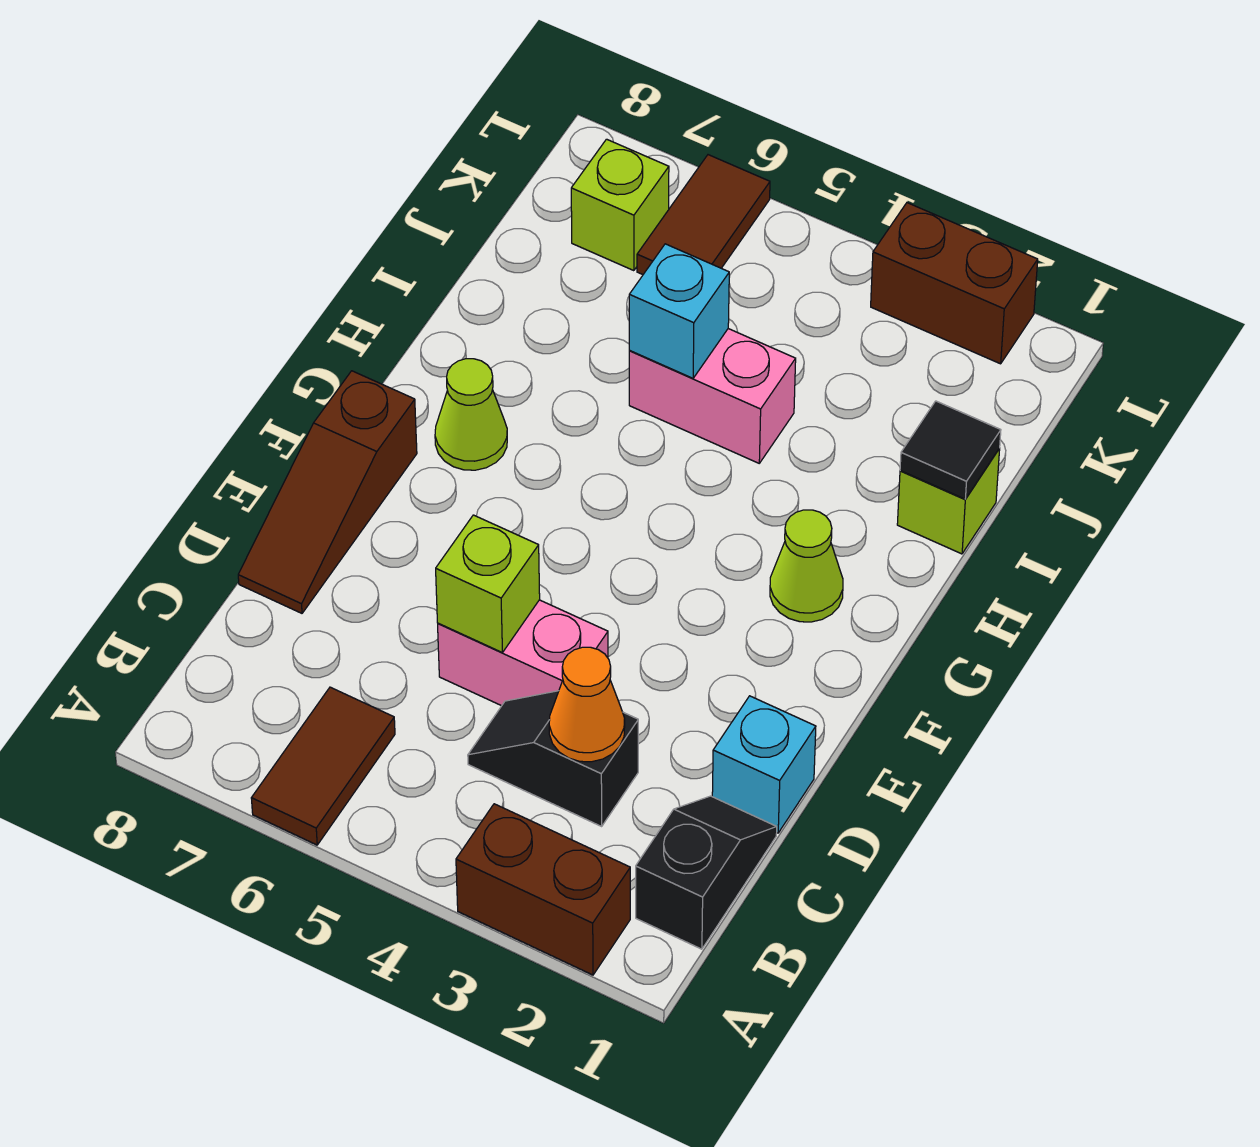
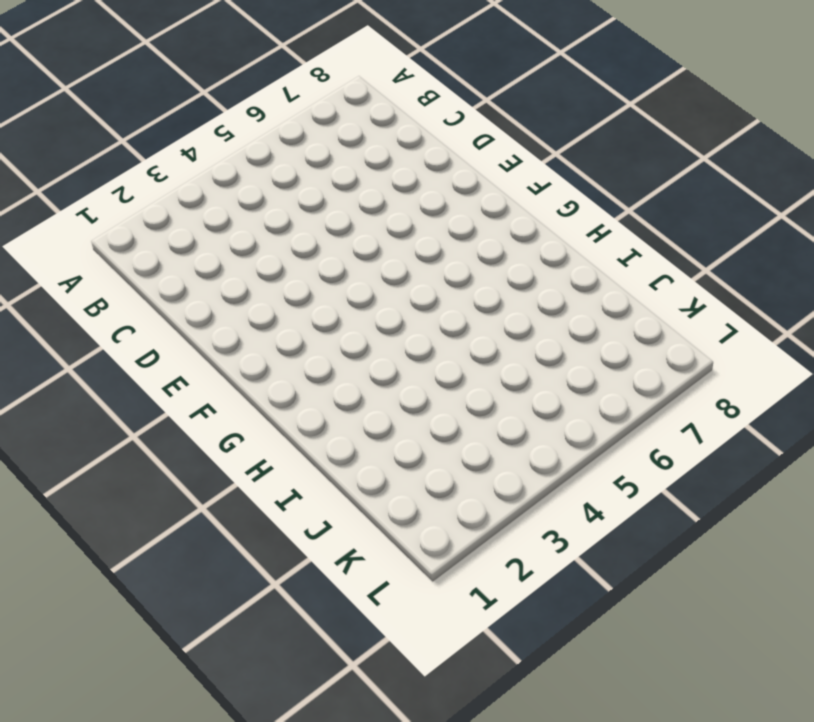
none -> brown brick A2:A3 level 1
none -> brown tile A6:B6 level 1
none -> black slope B1:C1 level 1 top B

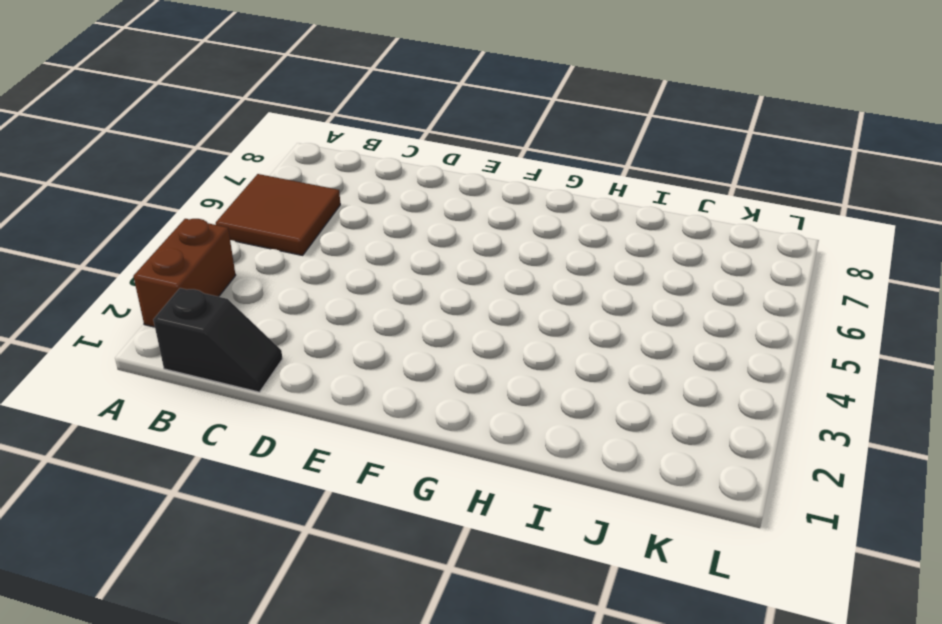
brown tile A5:B6 level 1 -> brown tile A6:B6 level 1
none -> black slope C3:C4 level 1 top 3
none -> cyan brick D1 level 1
none -> pink brick D4:D5 level 1

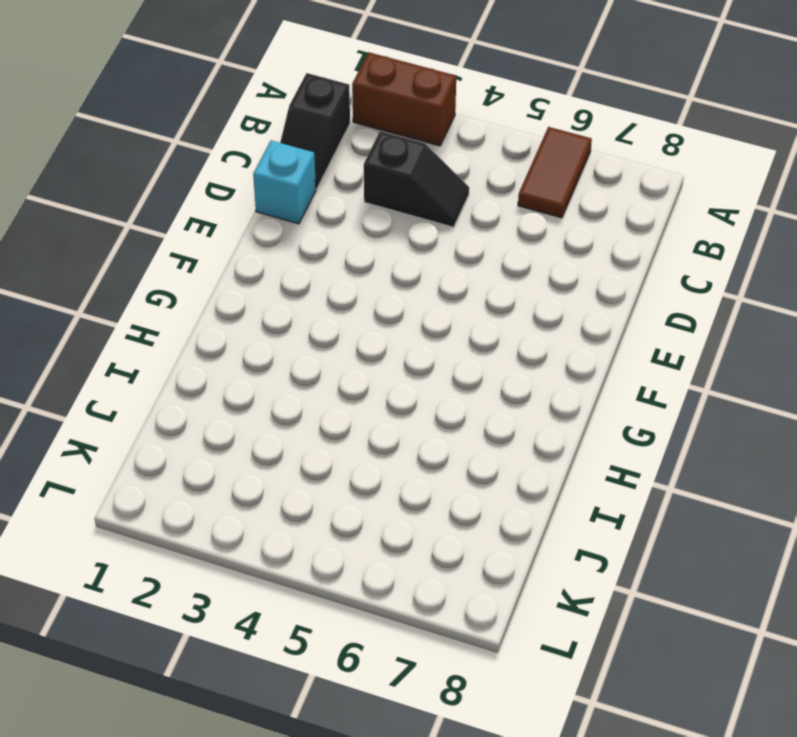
none -> pink brick D4:D5 level 1
none -> brown slope D8:F8 level 1 top F
none -> lime cone G2 level 1

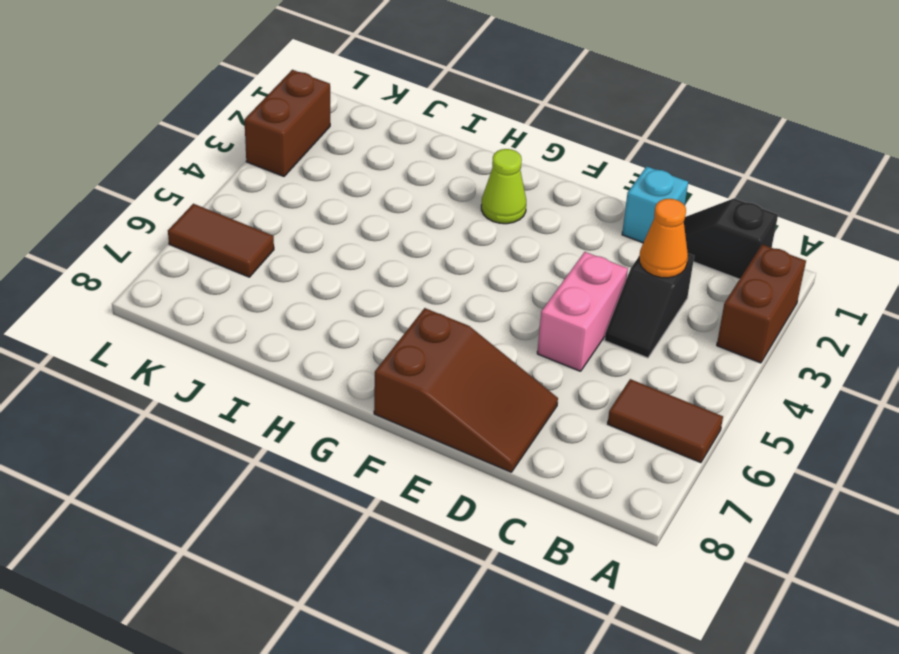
brown slope D7:F8 level 1 top F -> brown slope D8:F8 level 1 top F
none -> lime cone G7 level 1
none -> lime brick I1 level 1
none -> pink brick I4:I5 level 1

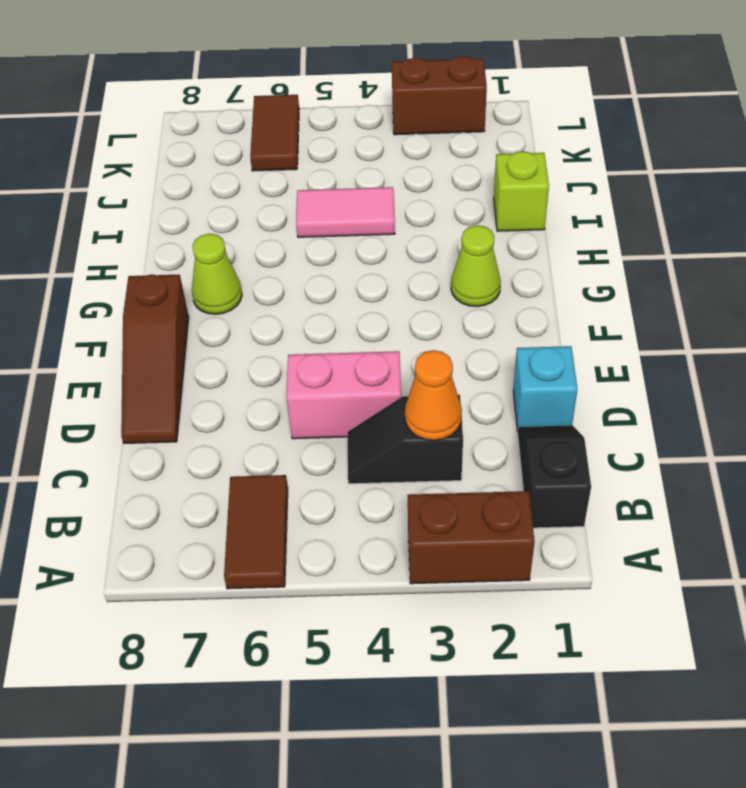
pink tile I4:I5 level 1 -> pink brick I4:I5 level 1
none -> lime brick K7 level 1
none -> lime brick D5 level 2
none -> black tile I1 level 2

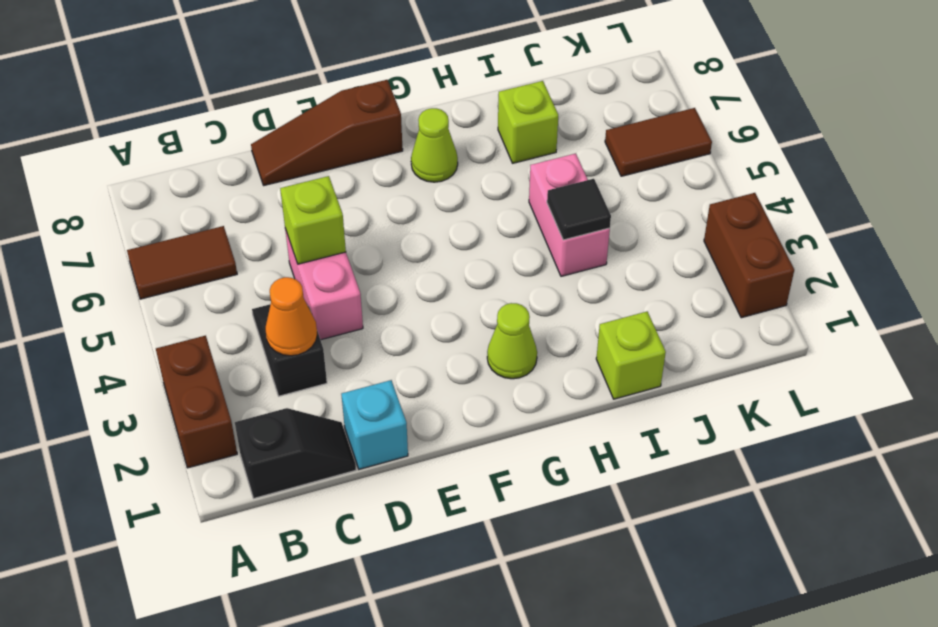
black tile I4 level 2 -> black tile I1 level 2
lime brick I7 level 1 -> lime brick K7 level 1
none -> cyan brick I5 level 2

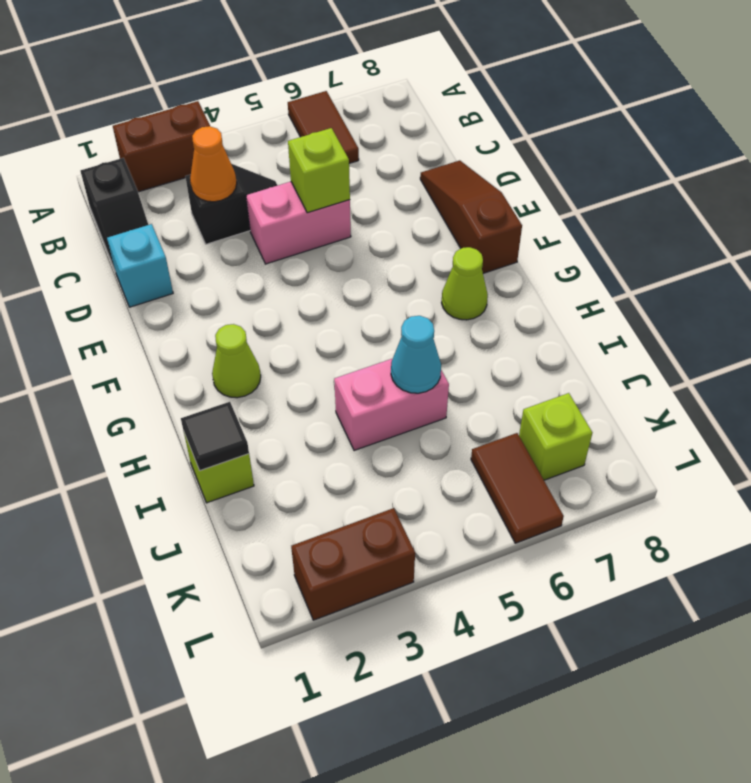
cyan cone I5 level 2 -> cyan brick I5 level 2

